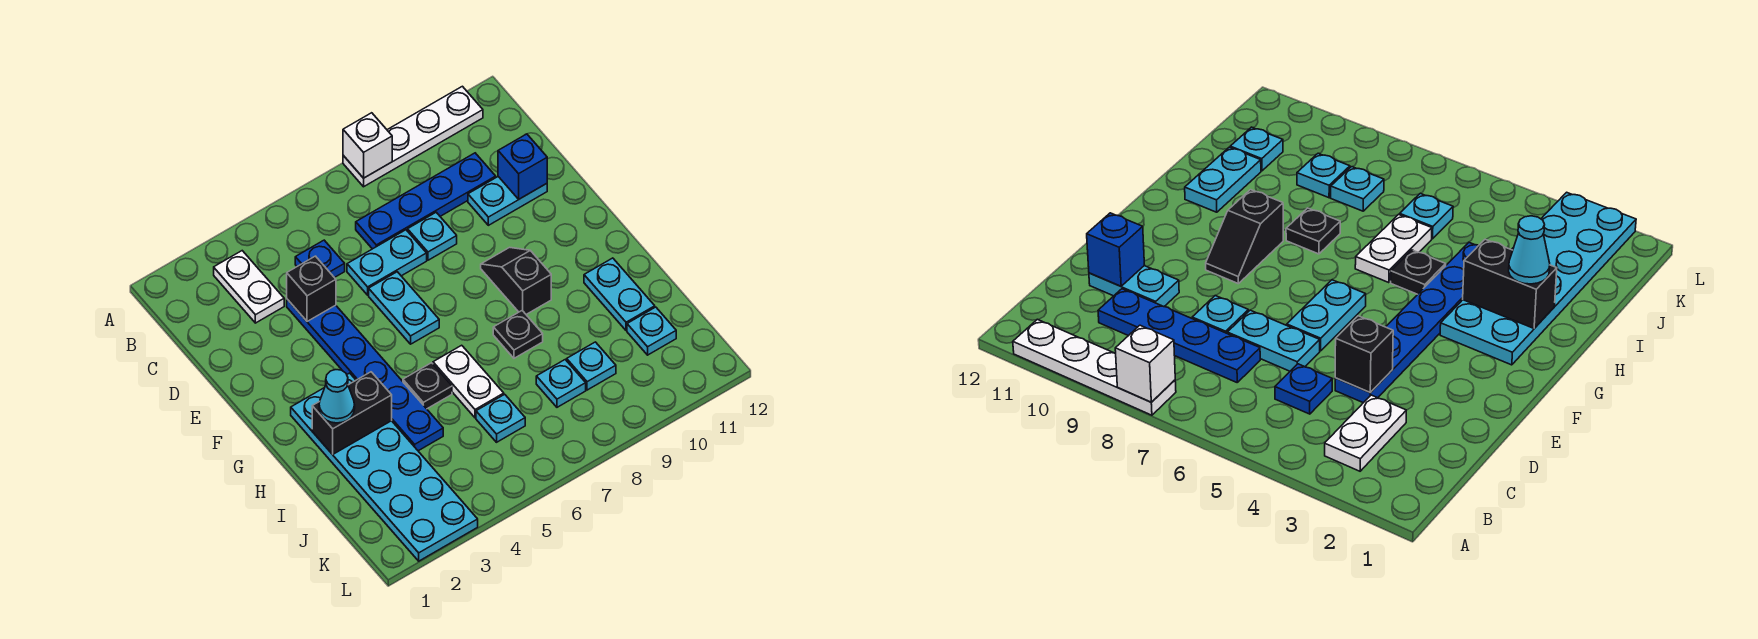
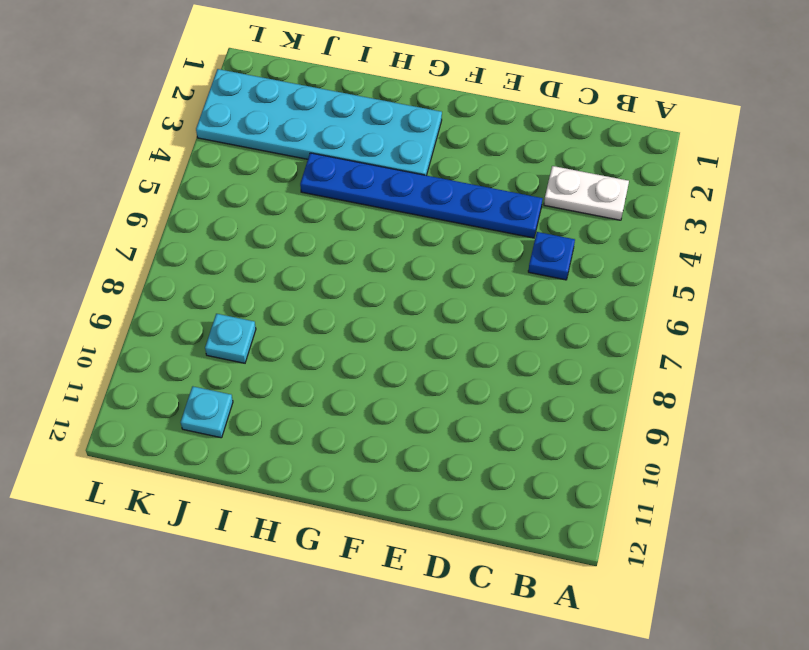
none -> white plate A8:A11 level 1
none -> blue plate C7:C10 level 1
none -> cyan plate D6:D7 level 1

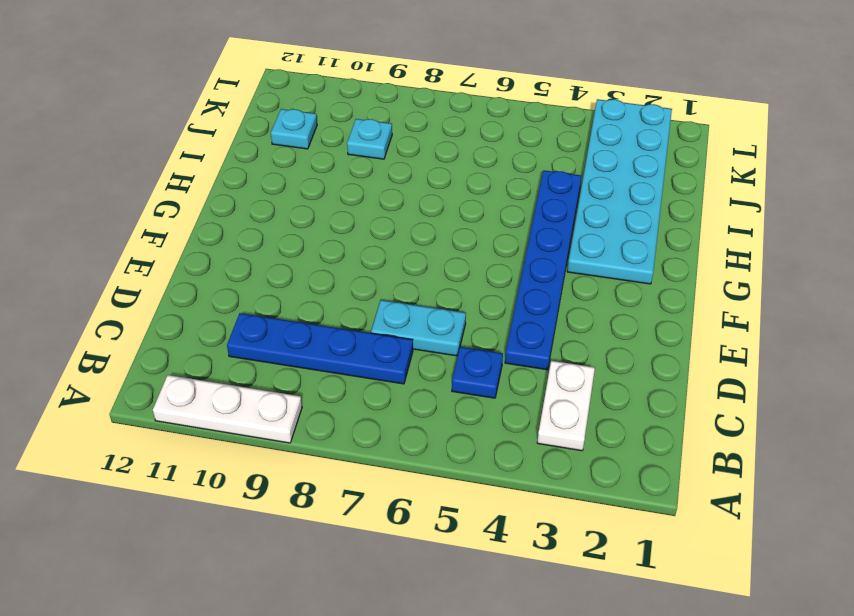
white plate A9:A11 level 1 -> white plate A8:A11 level 1
none -> cyan plate D8 level 1
none -> cyan plate D10:D11 level 1
none -> cyan plate E6:F6 level 1

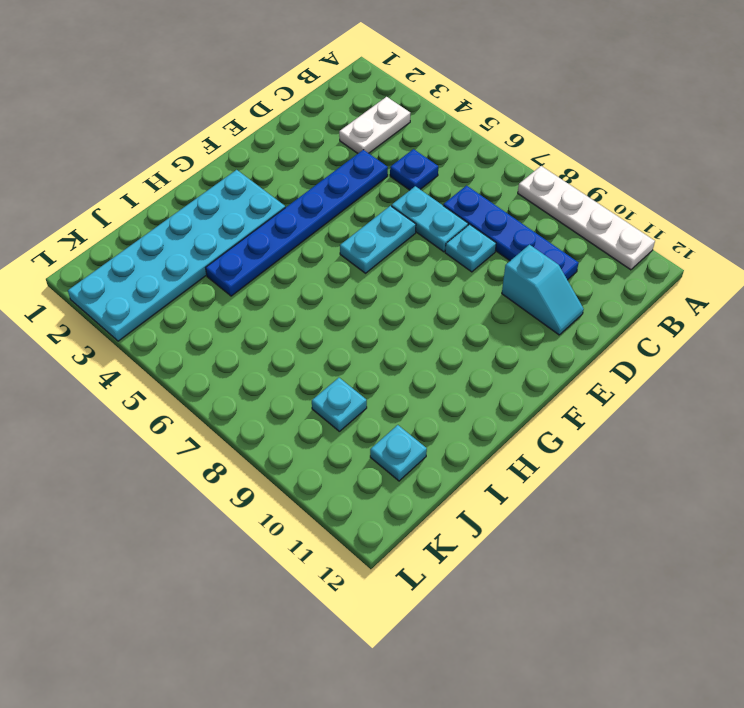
cyan slope D10:D11 level 1 top 10 -> cyan plate D10:D11 level 1
none -> black slope F9:G9 level 1 top G
none -> black plate H5 level 1
none -> white plate H6:I6 level 1

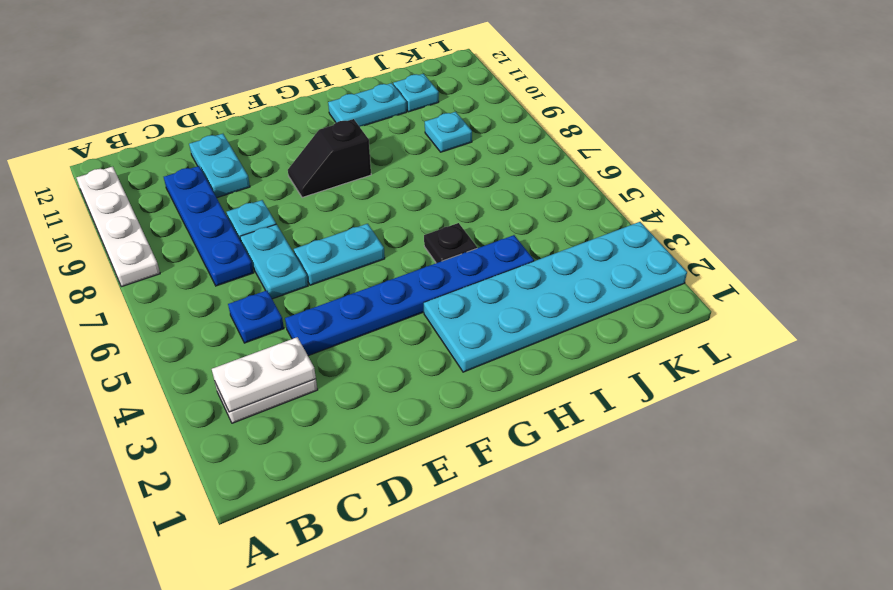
white plate B3:C3 level 2 -> white plate H6:I6 level 1
none -> black plate H8 level 1
none -> cyan plate J6 level 1
none -> cyan plate J8 level 1

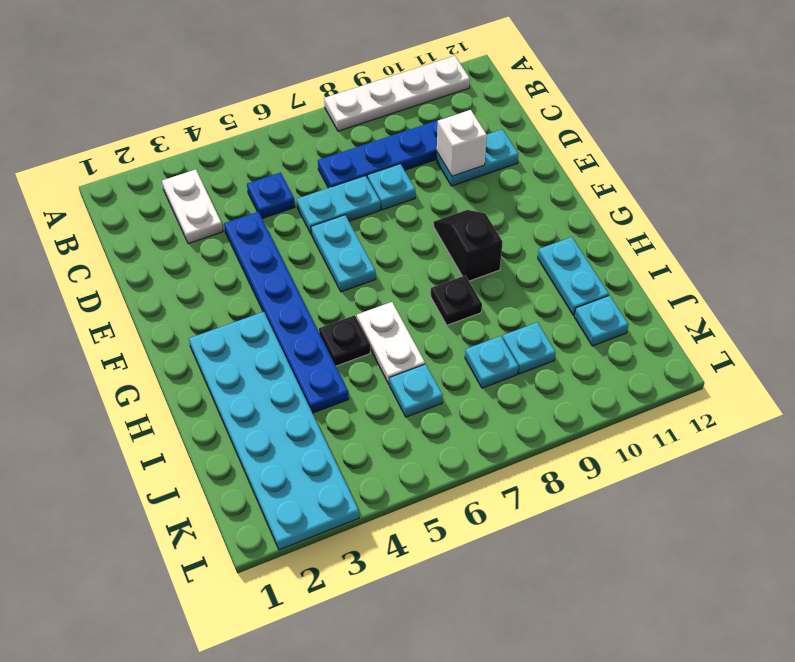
white brick D10 level 2 -> white brick A8 level 2
none -> black brick D4 level 2
none -> blue brick D11 level 2
none -> black brick H2:H3 level 2

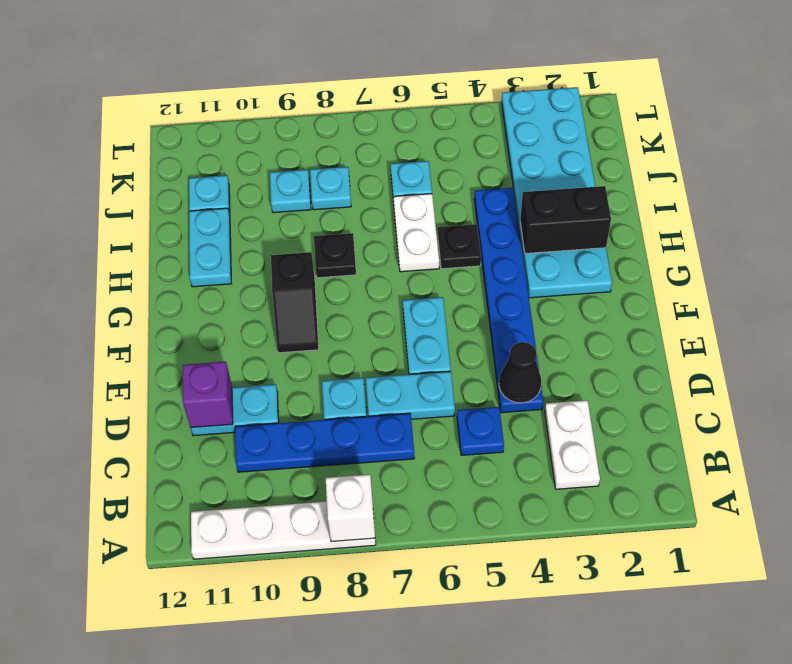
black cone D4 level 2 -> black brick D4 level 2
purple brick D11 level 2 -> blue brick D11 level 2
none -> cyan cone H2 level 3

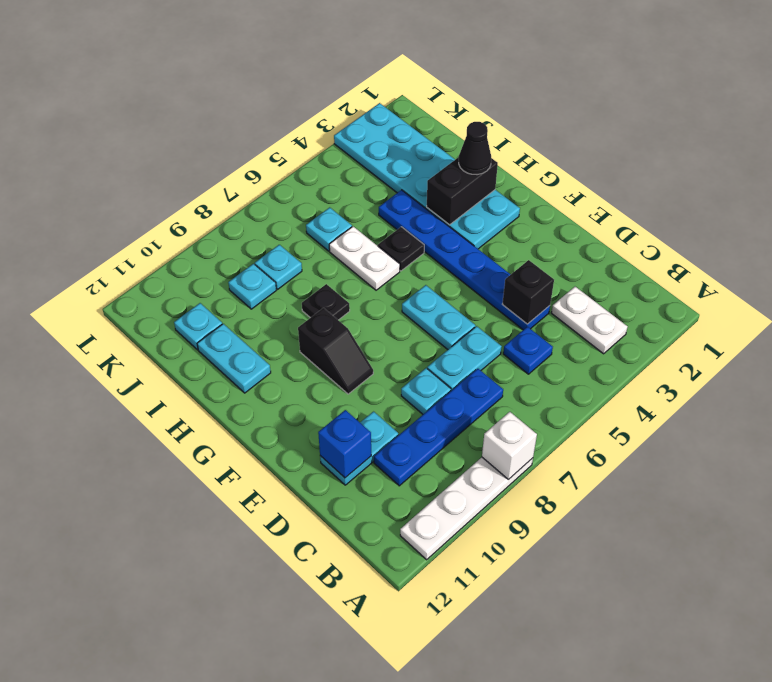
black cone H2 level 3 -> cyan cone H2 level 3

